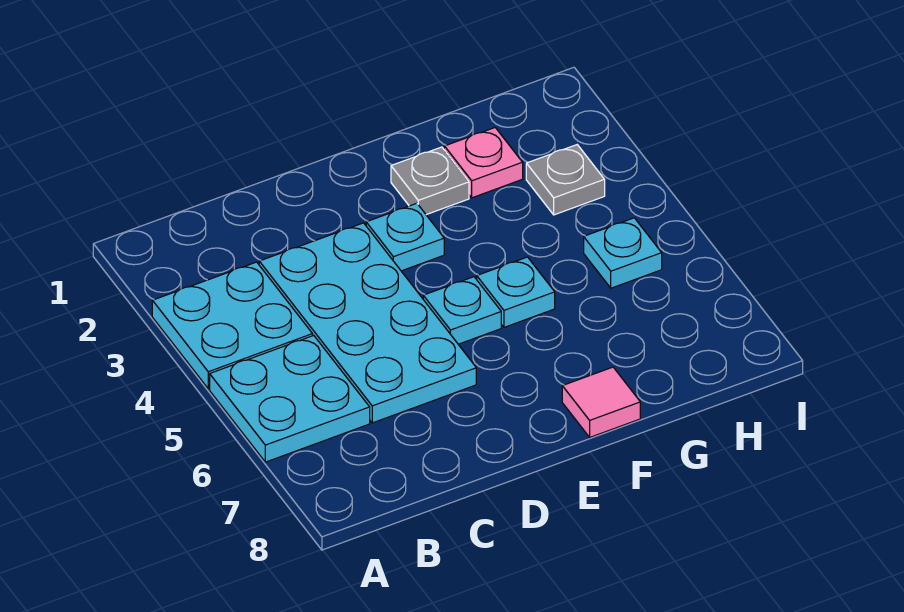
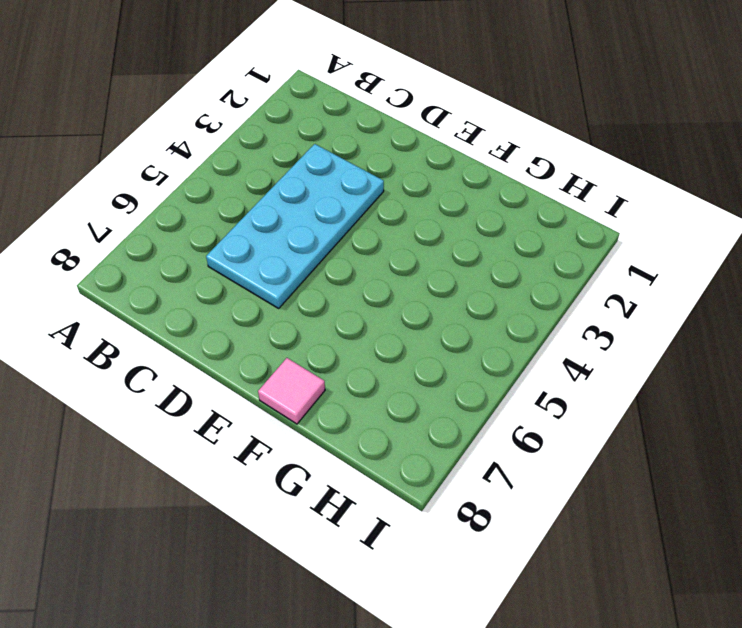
none -> cyan plate A3:B4 level 1
none -> cyan plate A5:B6 level 1

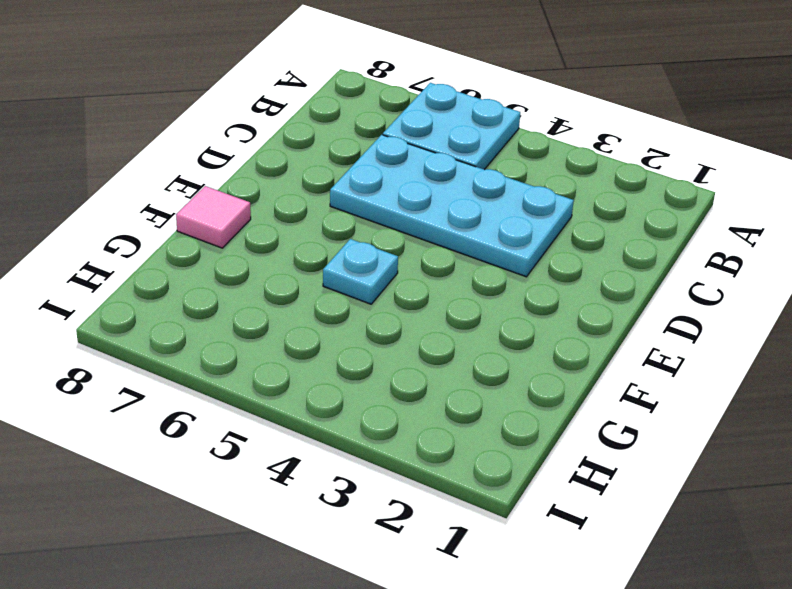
none -> cyan plate A3:B4 level 1
none -> cyan plate E3 level 1

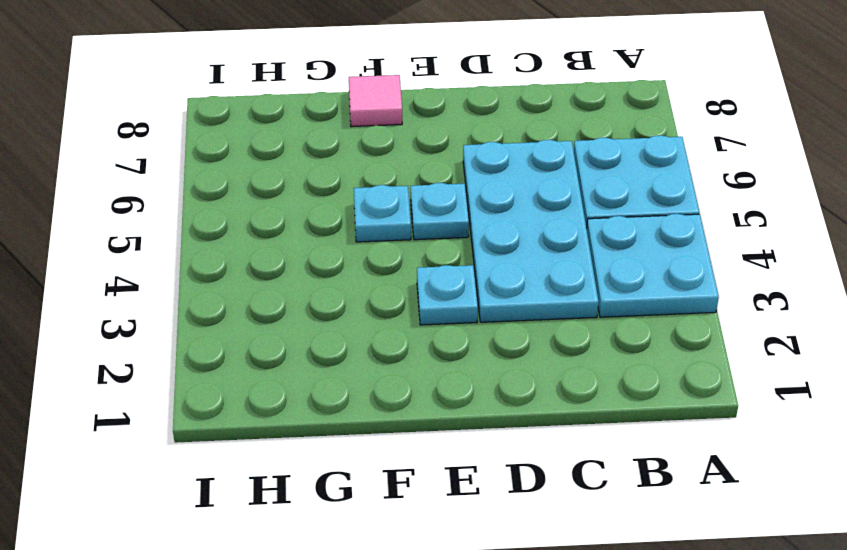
none -> grey plate F2 level 1
none -> pink plate G2 level 1

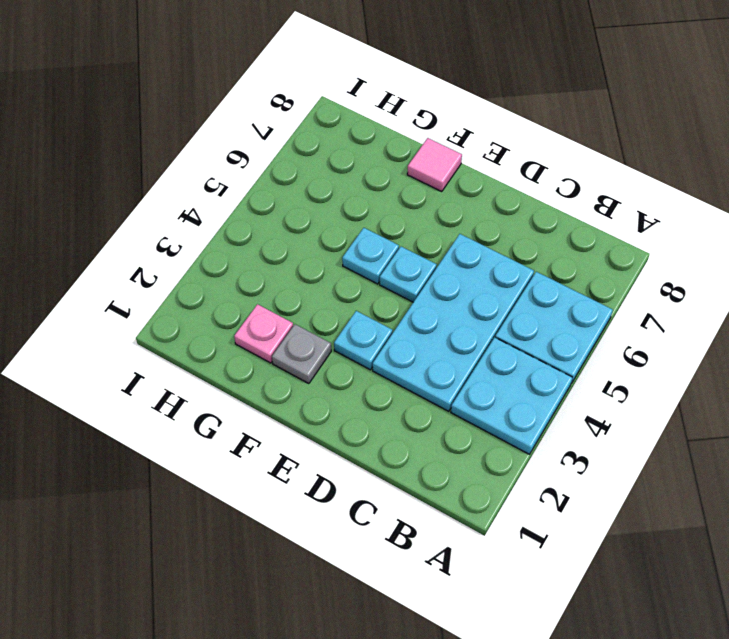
none -> grey plate H3 level 1
none -> cyan plate H5 level 1

